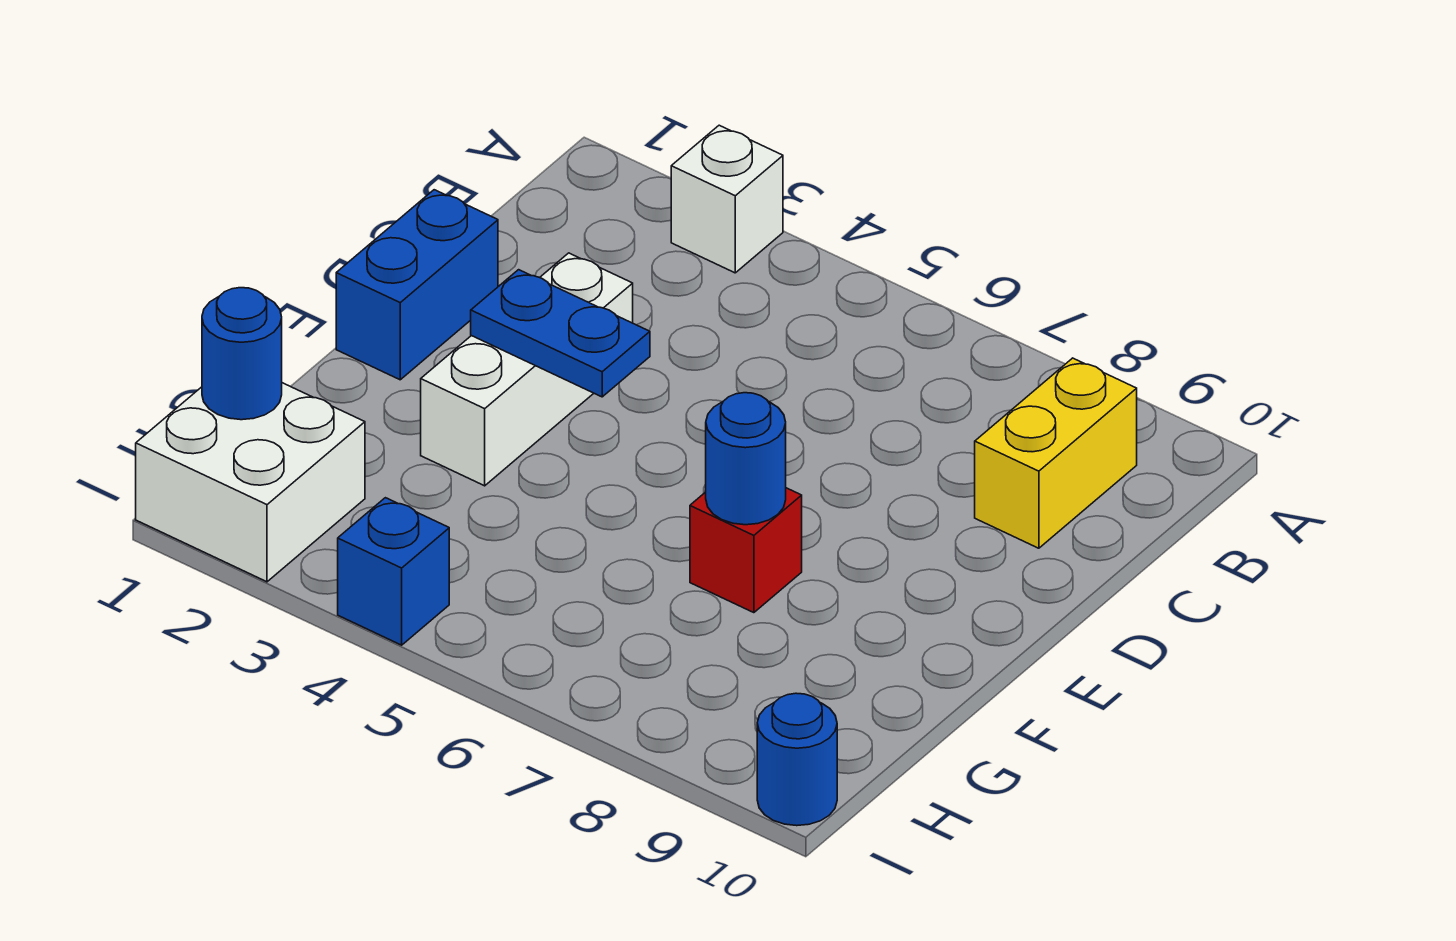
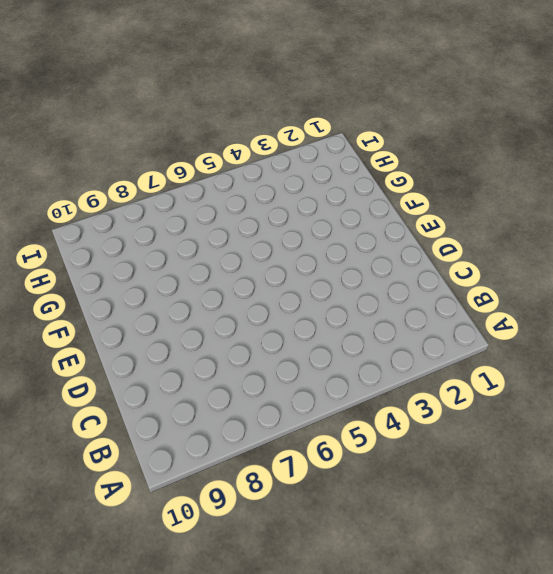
none -> white brick A3 level 1
none -> yellow brick B9:C9 level 1

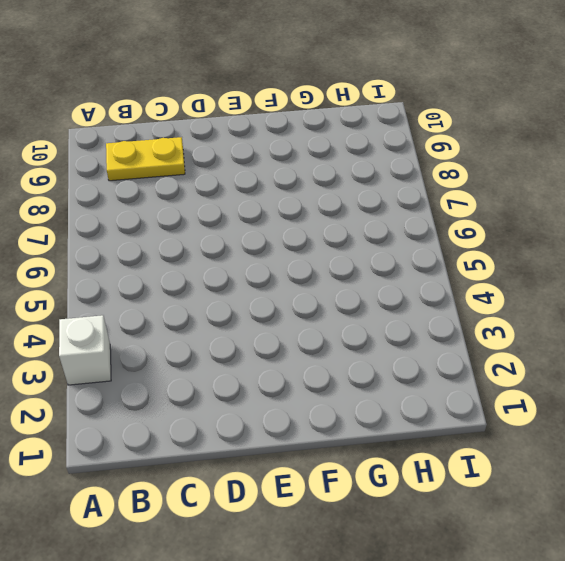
yellow plate B9:C9 level 1 -> yellow brick B9:C9 level 1
none -> blue brick D1:E1 level 1
none -> white brick D3:F3 level 1

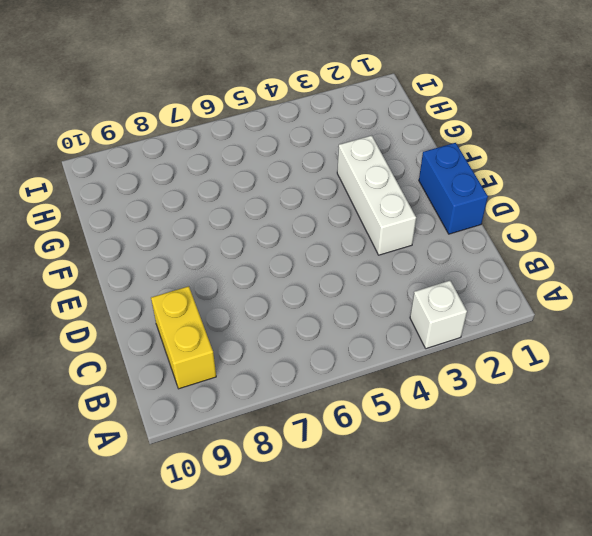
none -> red brick F7 level 1
none -> white brick H1:I2 level 1

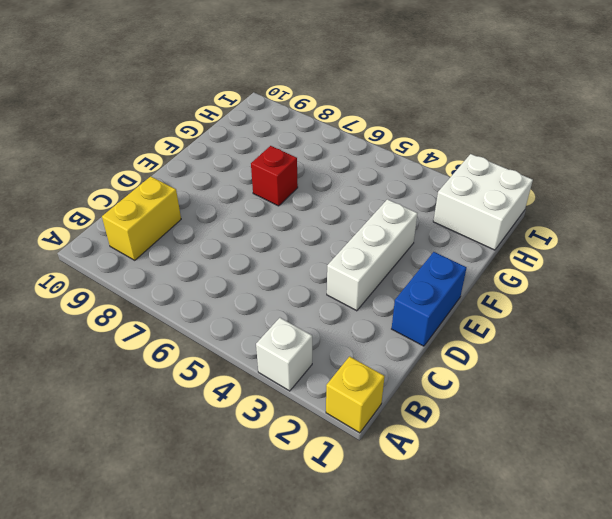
yellow brick A1 level 1 -> none
none -> blue brick I4 level 1
none -> blue round brick I10 level 1

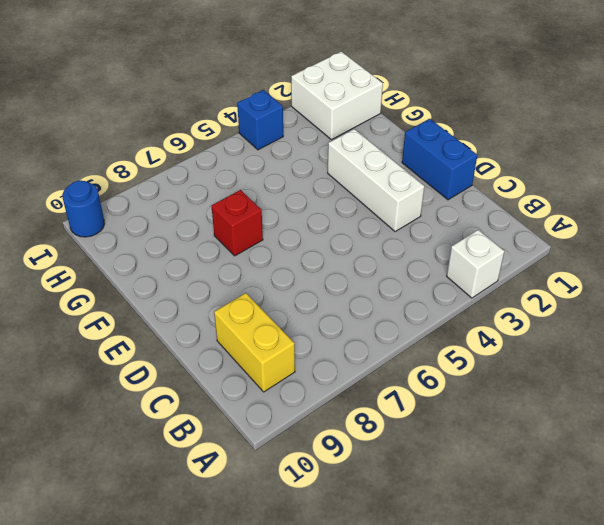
none -> blue plate E3:E4 level 2
none -> blue round brick F7 level 2

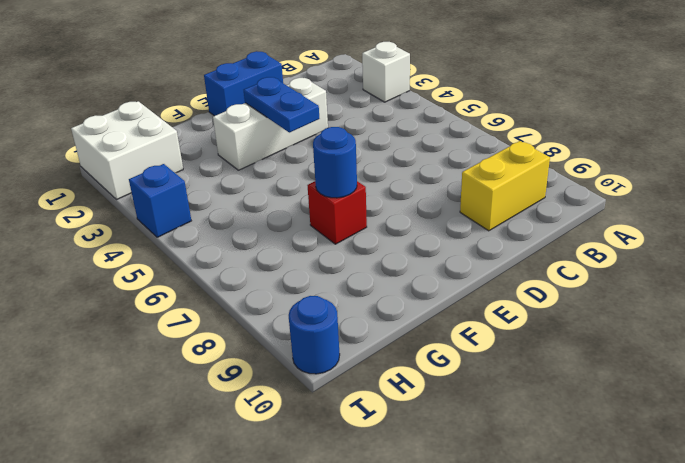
none -> blue round brick H1 level 2

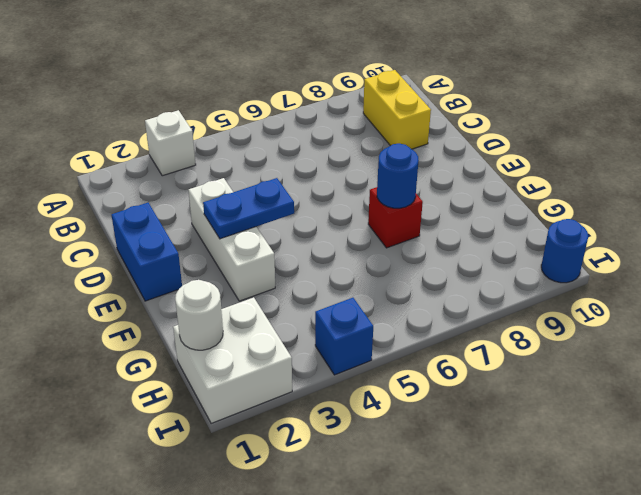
white round brick H1 level 2 -> blue round brick H1 level 2

